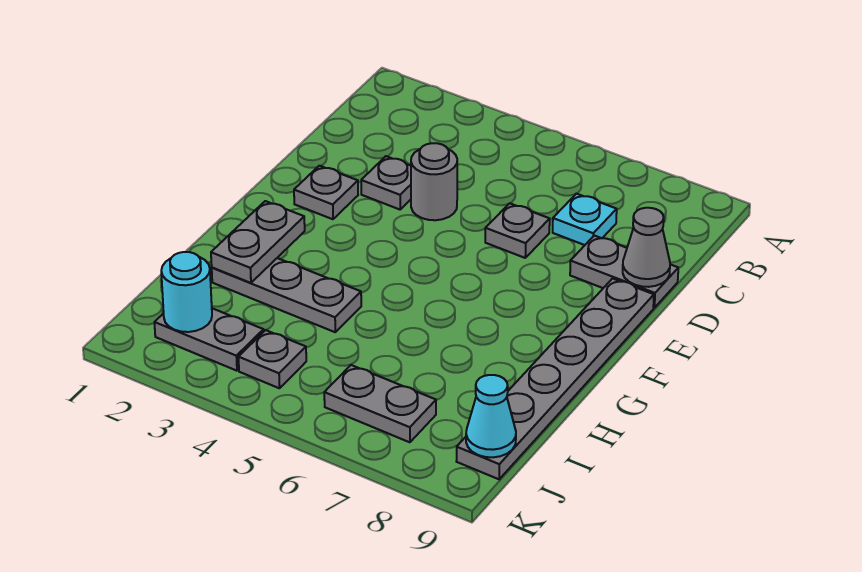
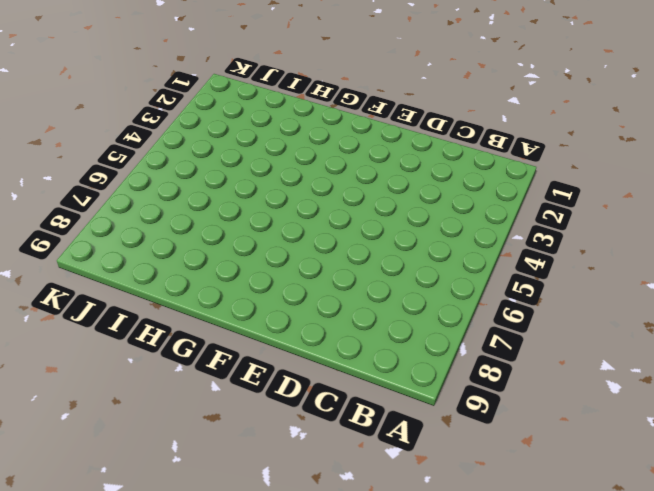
none -> cyan plate C7 level 1
none -> grey plate D3 level 1
none -> grey round brick D4 level 1

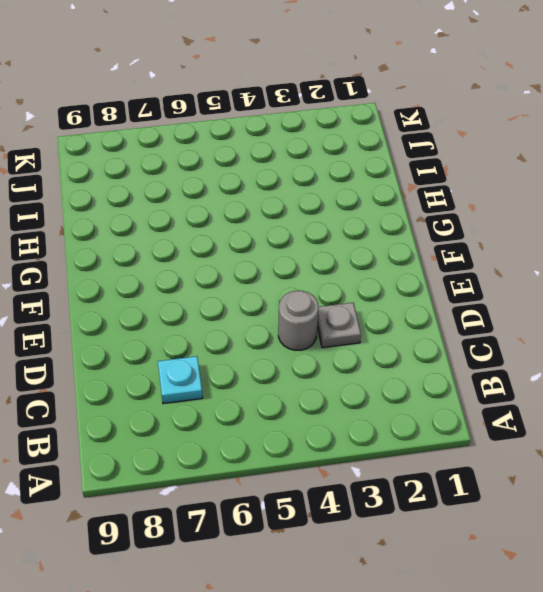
none -> grey plate D6 level 1
none -> grey plate D8:D9 level 1
none -> grey plate E2 level 1

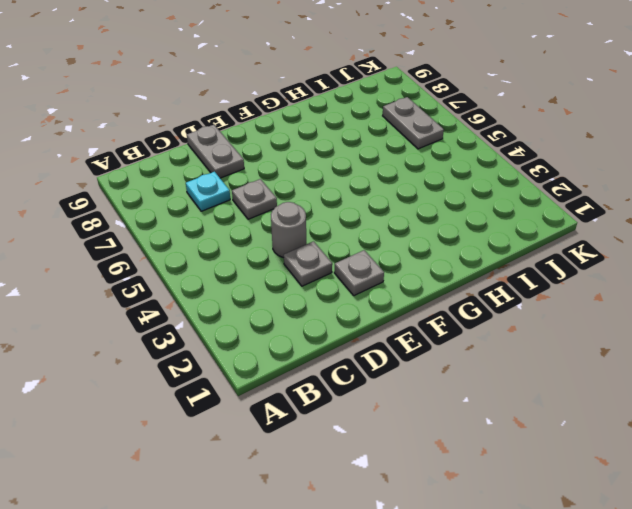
none -> grey plate E9:J9 level 1
none -> grey plate H2:H4 level 1
none -> grey plate J2:J3 level 1

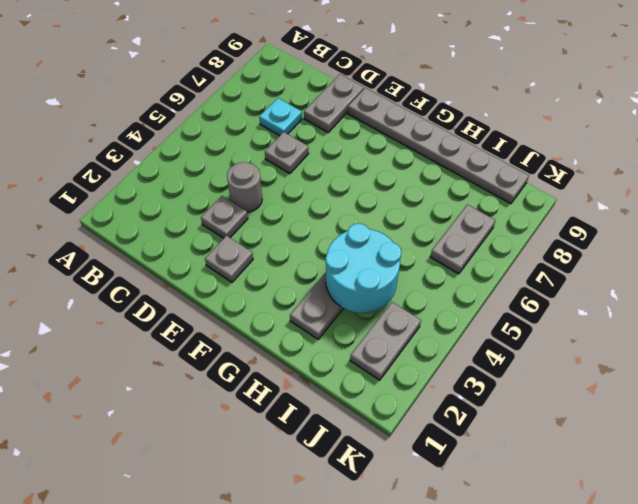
cyan round brick H3:I4 level 2 -> none
none -> grey plate J4 level 1
none -> grey cone D9 level 2
none -> grey plate G2:H2 level 2

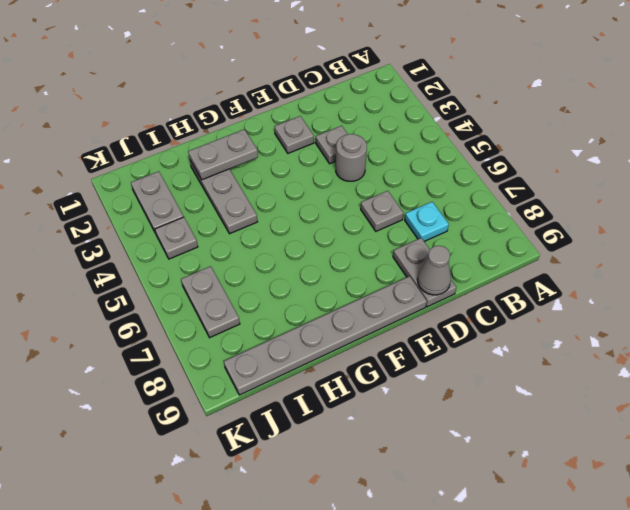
none -> cyan round brick J2 level 2
none -> cyan cone J9 level 2

